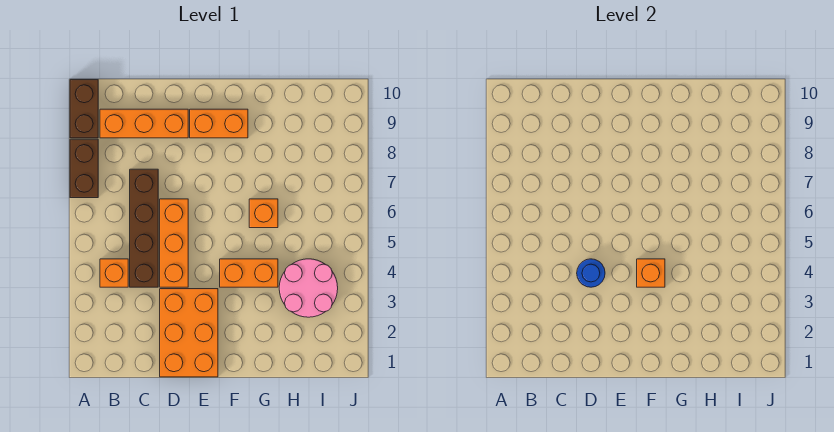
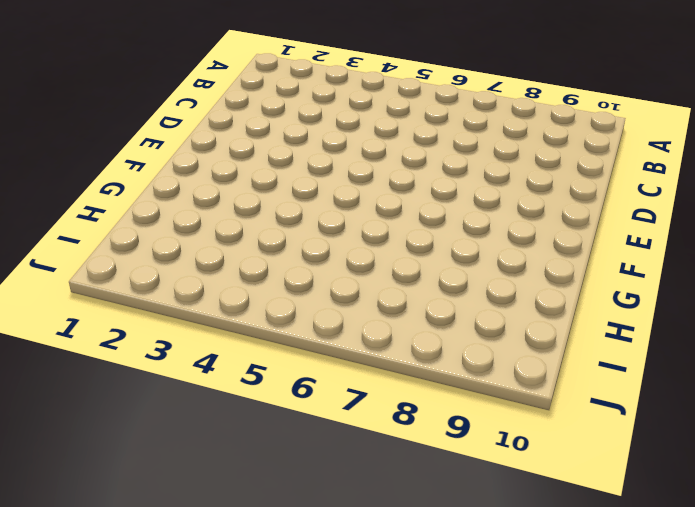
none -> brown brick A7:A8 level 1
none -> brown brick A9:A10 level 1
none -> orange brick B4 level 1

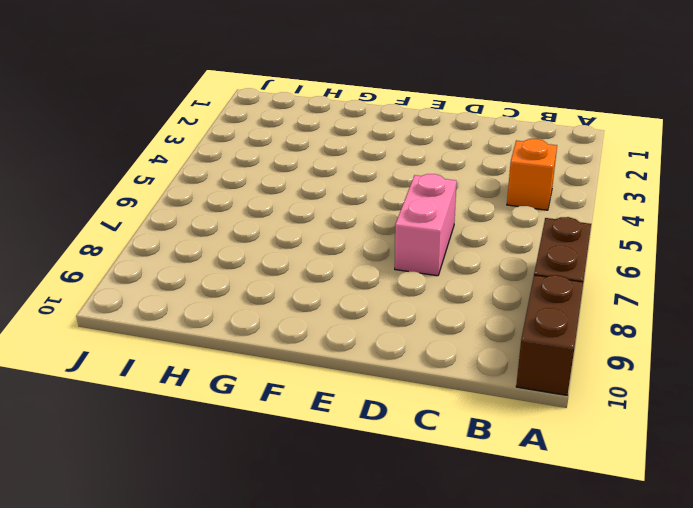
pink brick D6:D7 level 1 -> orange brick D4:D6 level 1
none -> orange brick B9:D9 level 1
none -> brown brick C4:C7 level 1
none -> orange brick D1:E3 level 1

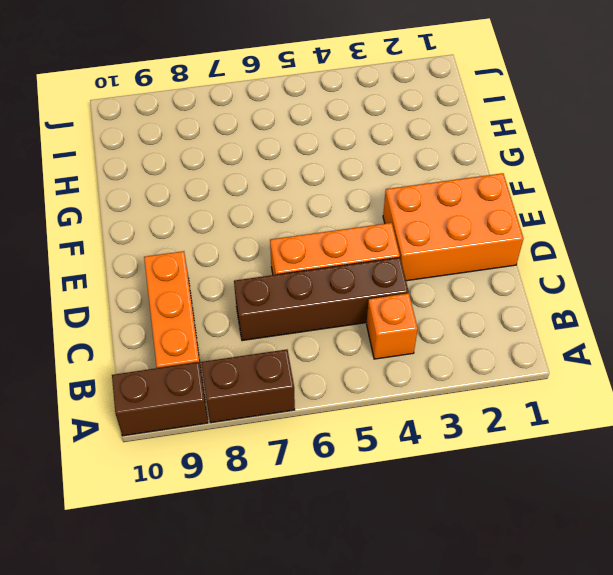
none -> orange brick E9:F9 level 1
none -> orange brick F4:G4 level 1
none -> orange brick G6 level 1

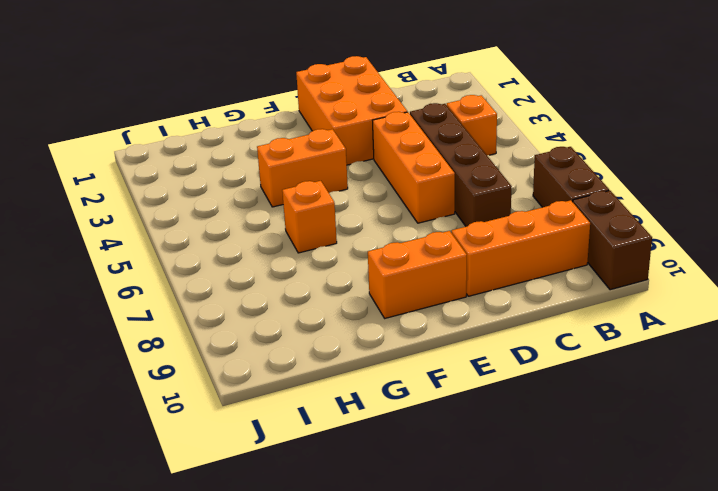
none -> pink round brick H3:I4 level 1
none -> blue round brick D4 level 2
none -> orange brick F4 level 2

